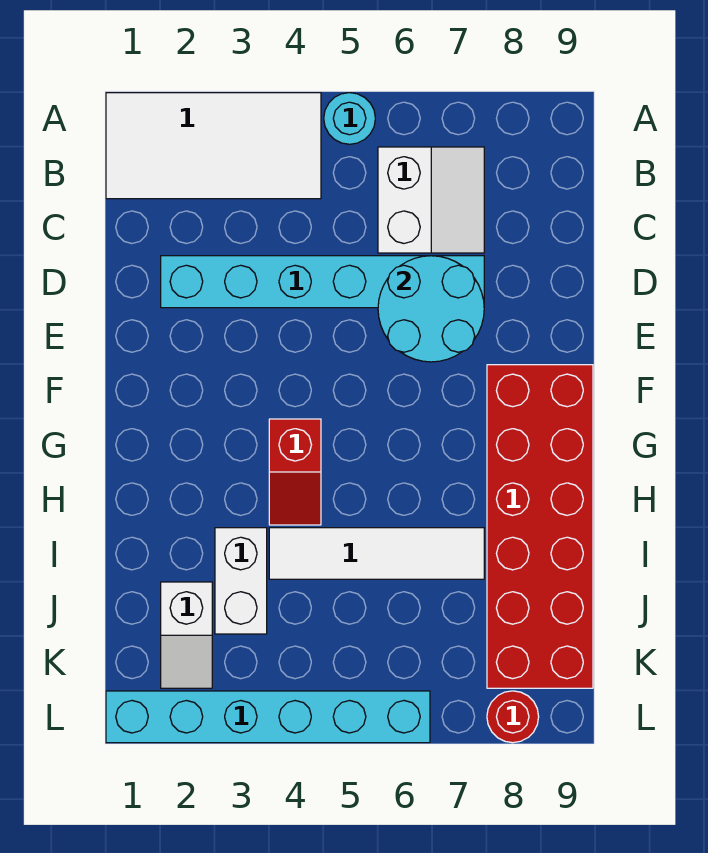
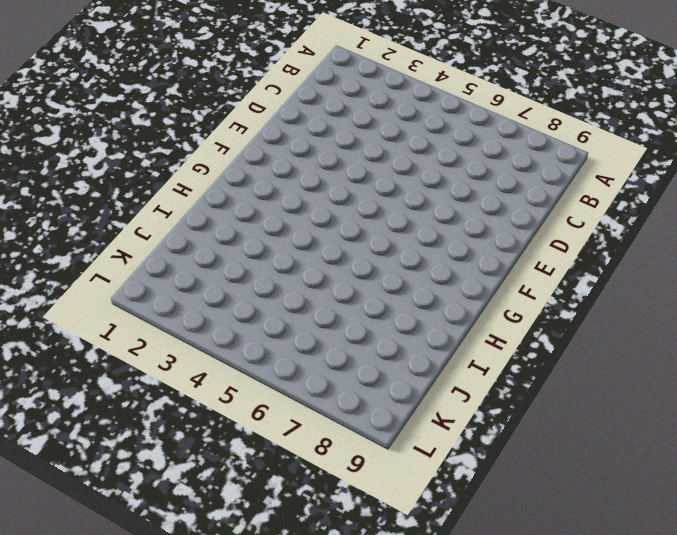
none -> white tile A1:B4 level 1
none -> cyan round brick A5 level 1
none -> white slope B6:C7 level 1 top 6

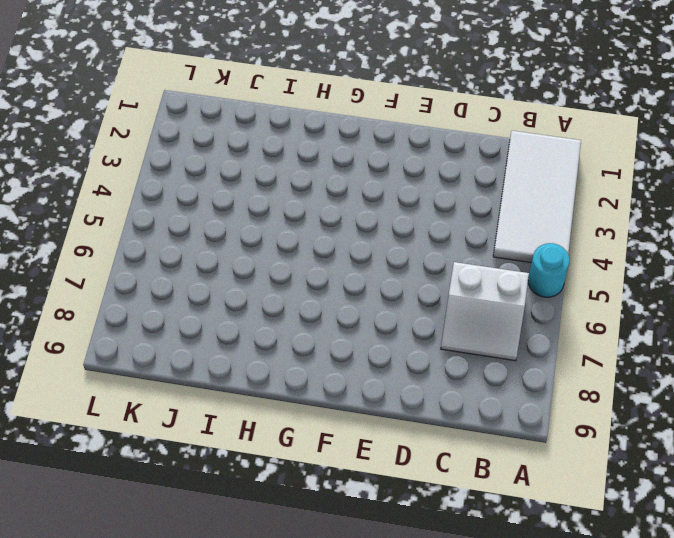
none -> cyan brick D2:D7 level 1
none -> red brick F8:K9 level 1
none -> red slope G4:H4 level 1 top G

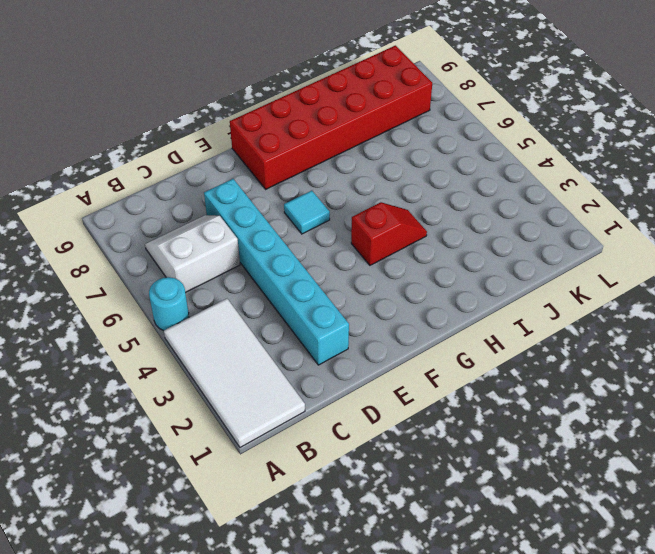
cyan tile F6 level 1 -> none
none -> white brick I3:J3 level 1
none -> white tile I4:I7 level 1
none -> white slope J2:K2 level 1 top J

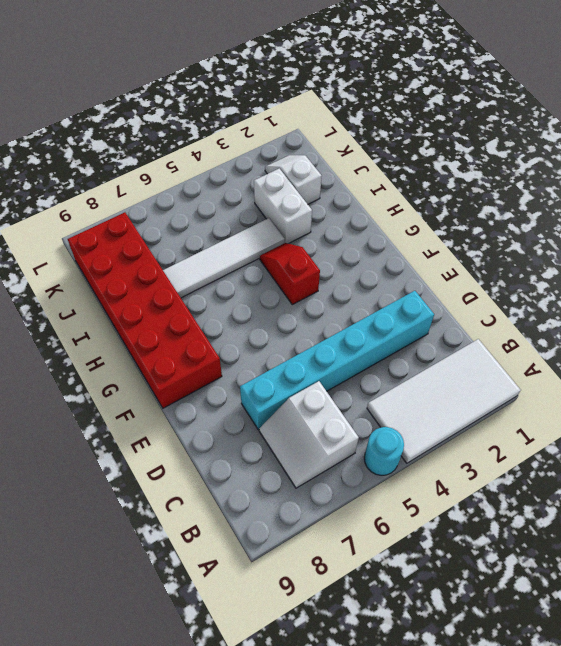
none -> cyan brick L1:L6 level 1
none -> red round brick L8 level 1
none -> cyan round brick D6:E7 level 2

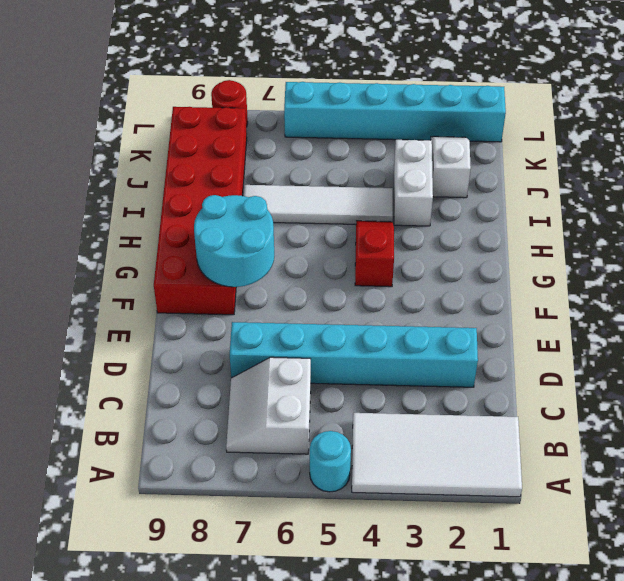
cyan round brick F7:G8 level 2 -> cyan round brick D6:E7 level 2

